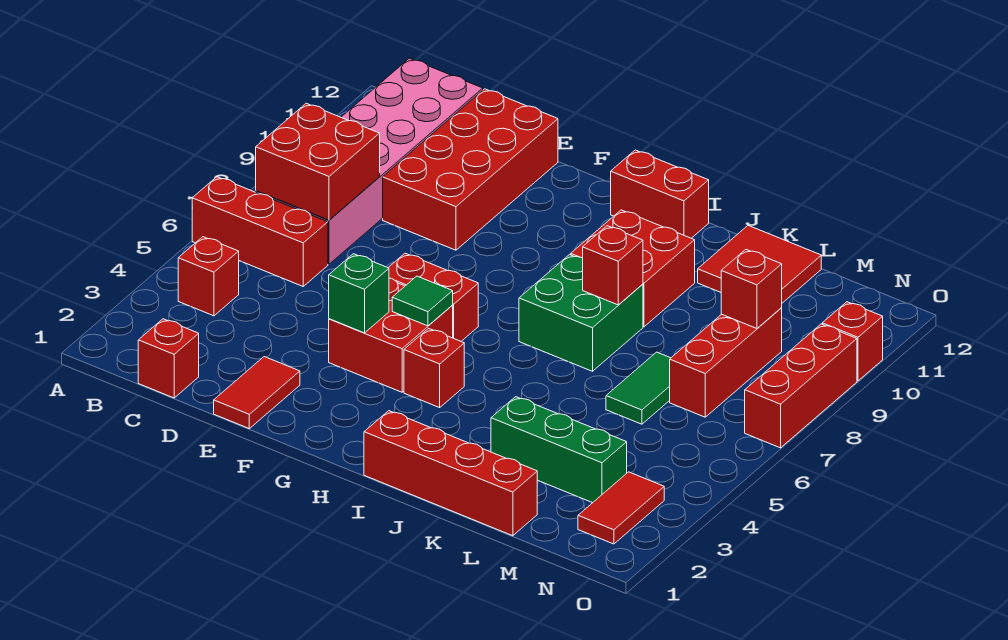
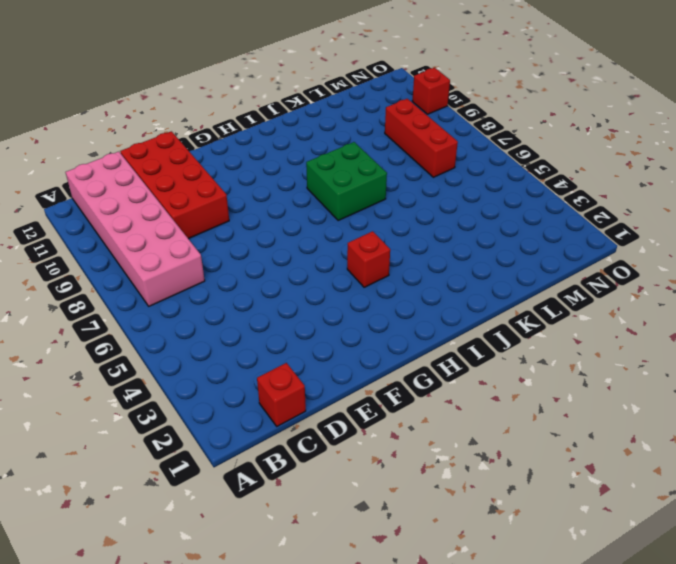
none -> red brick A6:C6 level 1
none -> red brick B4 level 1
none -> red tile E1:E2 level 1

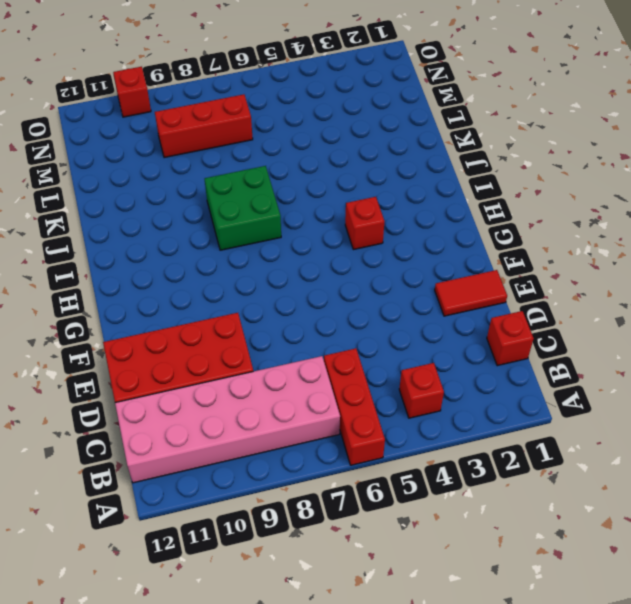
none -> red brick F4:G5 level 1
none -> red brick F6:G6 level 1
none -> red brick H12:I12 level 1

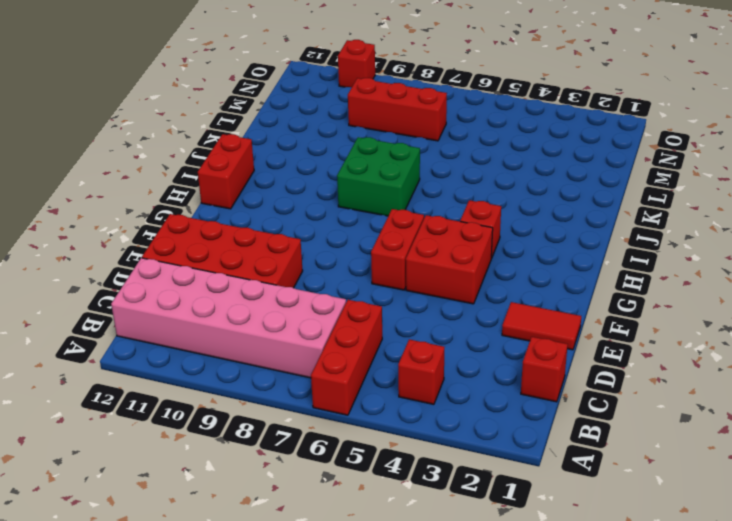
none -> red brick I1:L1 level 1
none -> red brick I9:J10 level 1
none -> green brick K3:M3 level 1

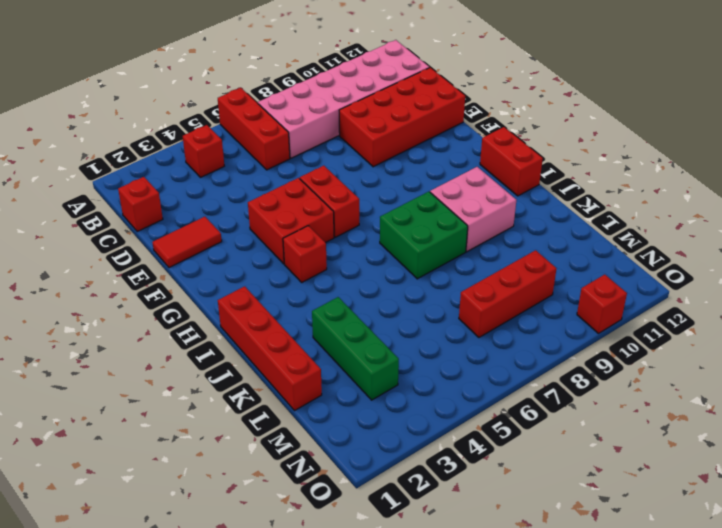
pink brick I9:J10 level 1 -> red brick I9:J10 level 1
none -> red tile K11:L12 level 1
none -> green tile L6:L7 level 1
none -> red tile N2:N3 level 1

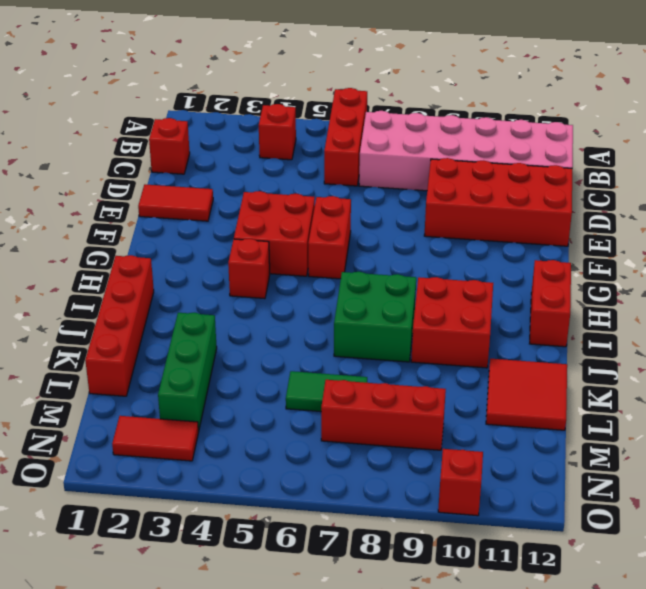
none -> red brick O7:O9 level 1
none -> red brick B7:C8 level 2
none -> green brick F4 level 2

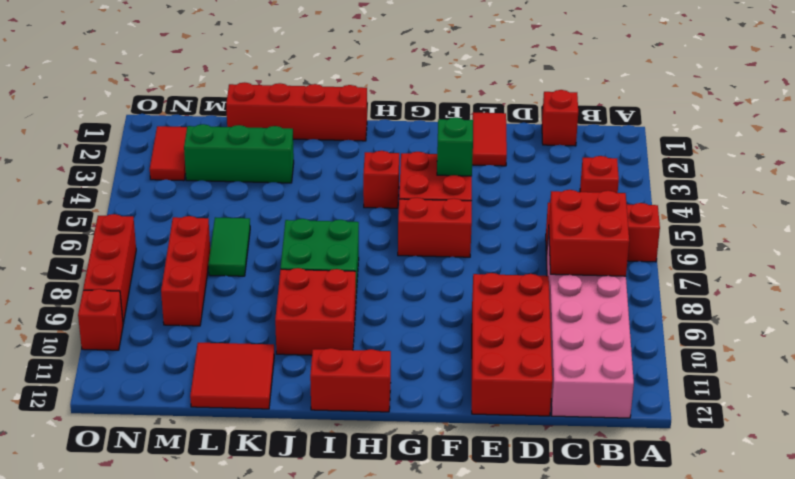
none -> green tile G5 level 2
none -> red brick J8 level 2
none -> red brick M9 level 2

